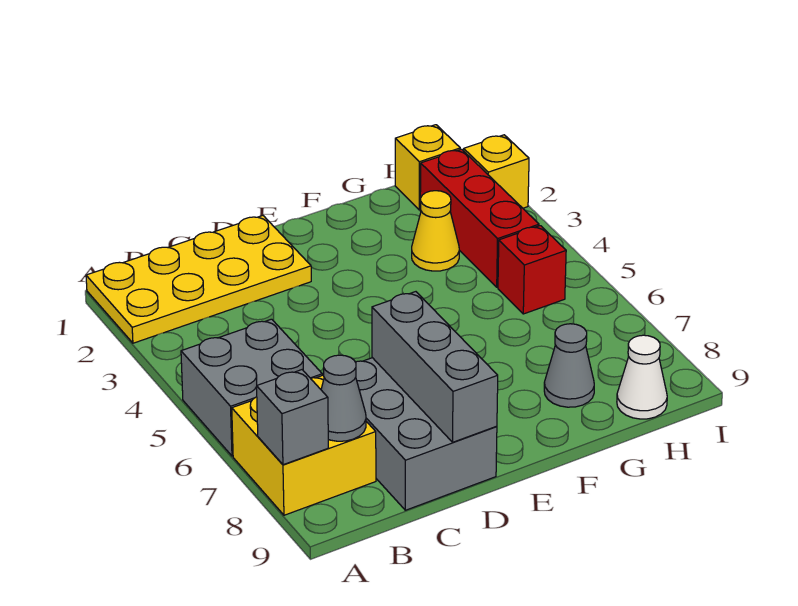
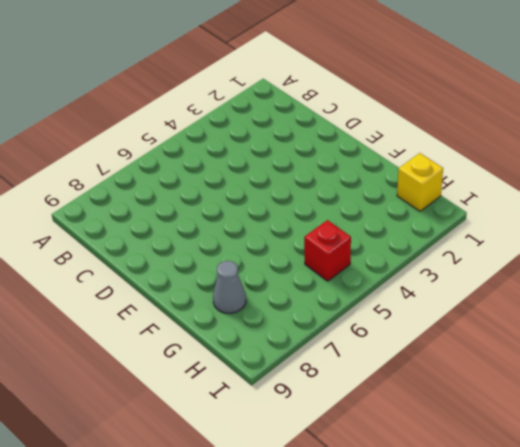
none -> yellow plate A1:D2 level 1
none -> grey brick A5:B6 level 1
none -> yellow brick A7:B8 level 1

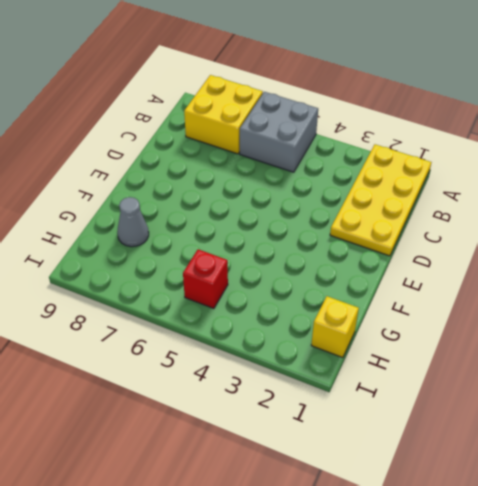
none -> grey brick C7:D9 level 1
none -> yellow cone G3 level 1
none -> red brick H2:H4 level 1

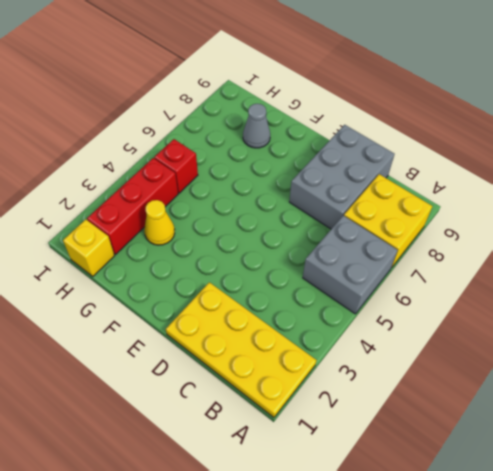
none -> white cone H9 level 1
none -> yellow brick I2 level 1
none -> grey brick A8 level 2

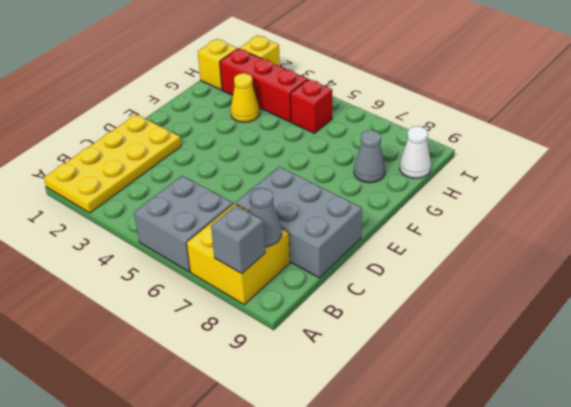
none -> grey brick D7:D9 level 2

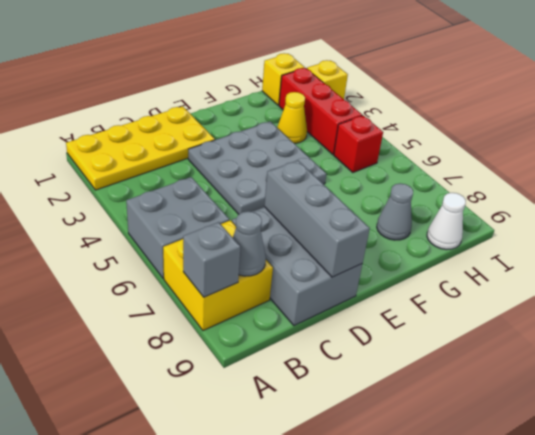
grey plate D3:F5 level 1 -> none

